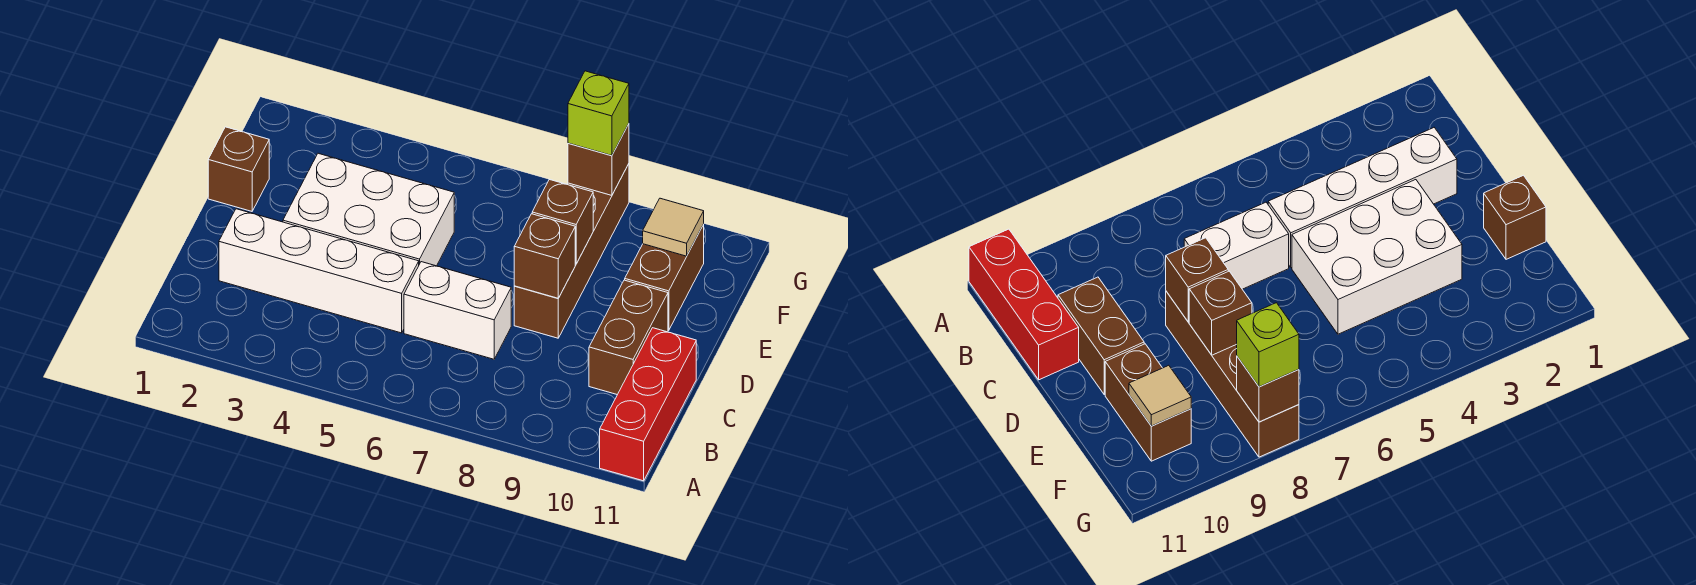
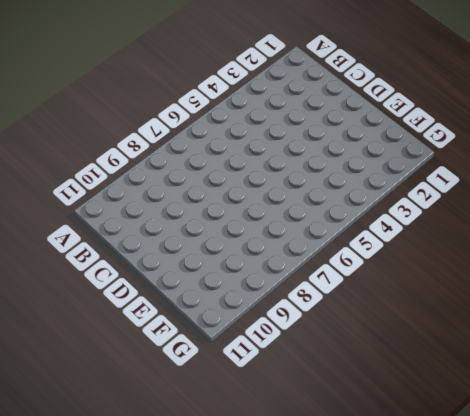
none -> red brick A11:C11 level 1
none -> white brick C2:C5 level 1
none -> white brick C6:C7 level 1

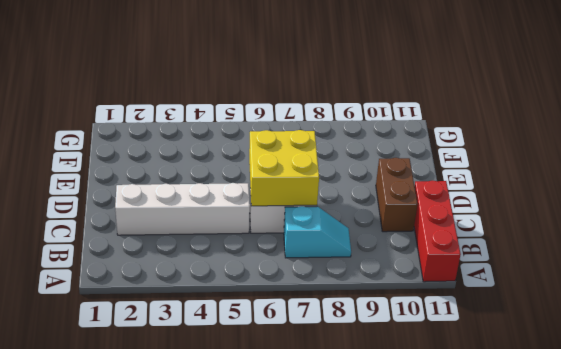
cyan slope B7:B8 level 1 top 7 -> none
yellow brick C6:D7 level 2 -> none
none -> white brick D3:E5 level 1
none -> brown brick D8:G8 level 1
none -> brown brick E1 level 1

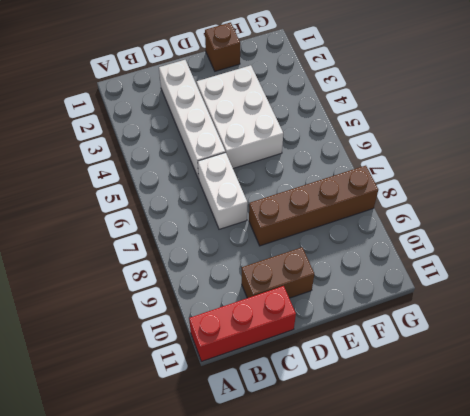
none -> brown brick E10:F10 level 1
none -> brown brick D8 level 2
none -> brown brick E8 level 2

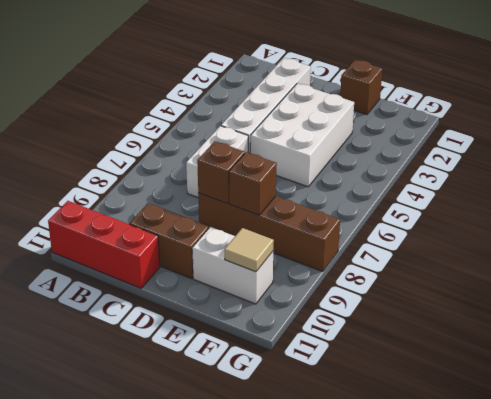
white brick E10:F10 level 1 -> brown brick E10:F10 level 1
none -> brown brick G8 level 2
none -> lime brick G8 level 3

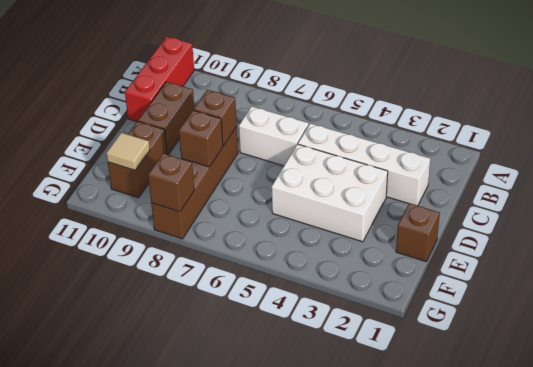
none -> lime brick G8 level 3

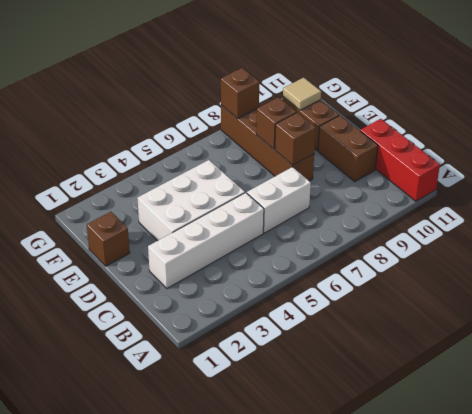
none -> lime brick G8 level 3

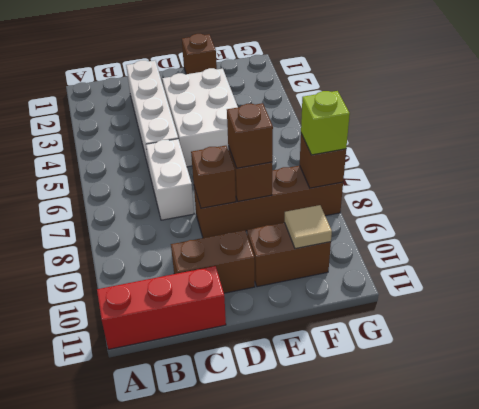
brown brick E8 level 3 -> none

